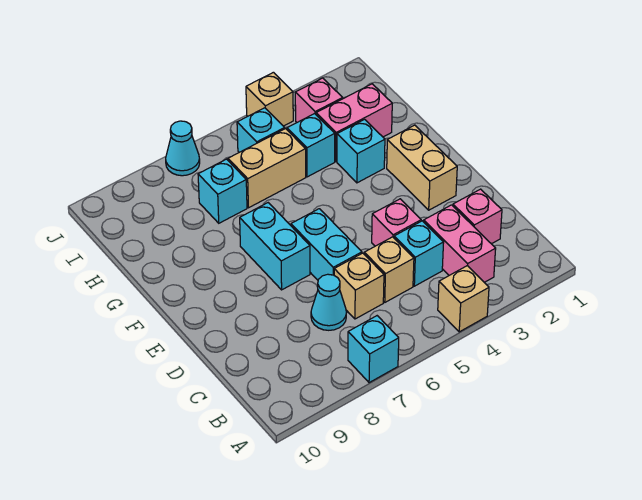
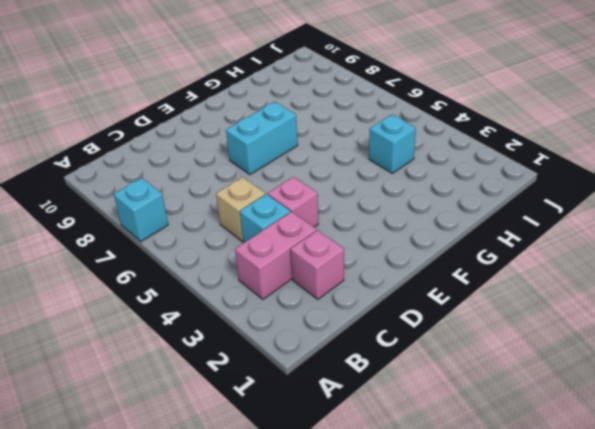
none -> tan brick A4 level 1
none -> tan brick C6 level 1
none -> cyan cone C7 level 1

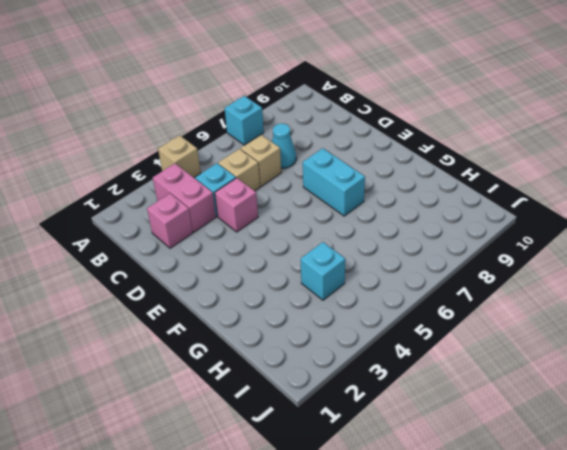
none -> cyan brick D6:E6 level 1
none -> tan brick E2:F2 level 1
none -> cyan brick G3 level 1

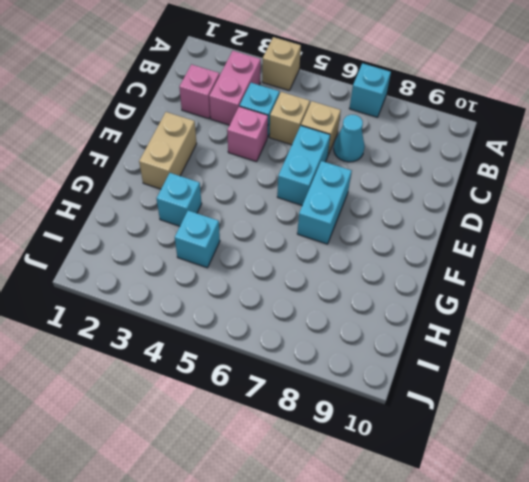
none -> pink brick H2:H3 level 1
none -> tan brick H5:H6 level 1
none -> cyan brick H7 level 1

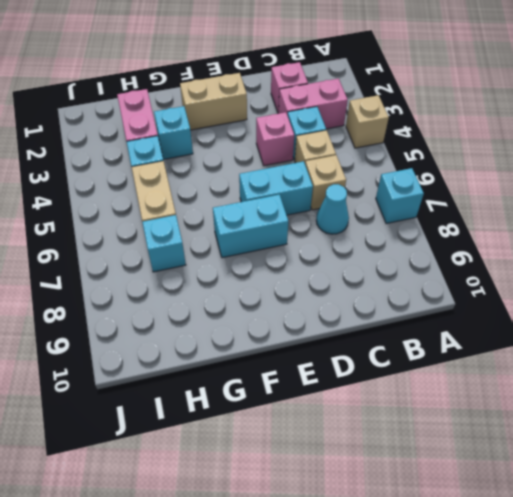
none -> pink brick I3 level 1
none -> cyan brick I5 level 1
none -> tan brick J4 level 1

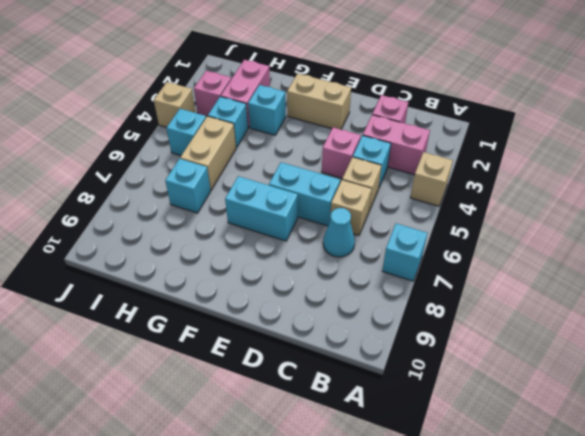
none -> cyan cone J7 level 1

